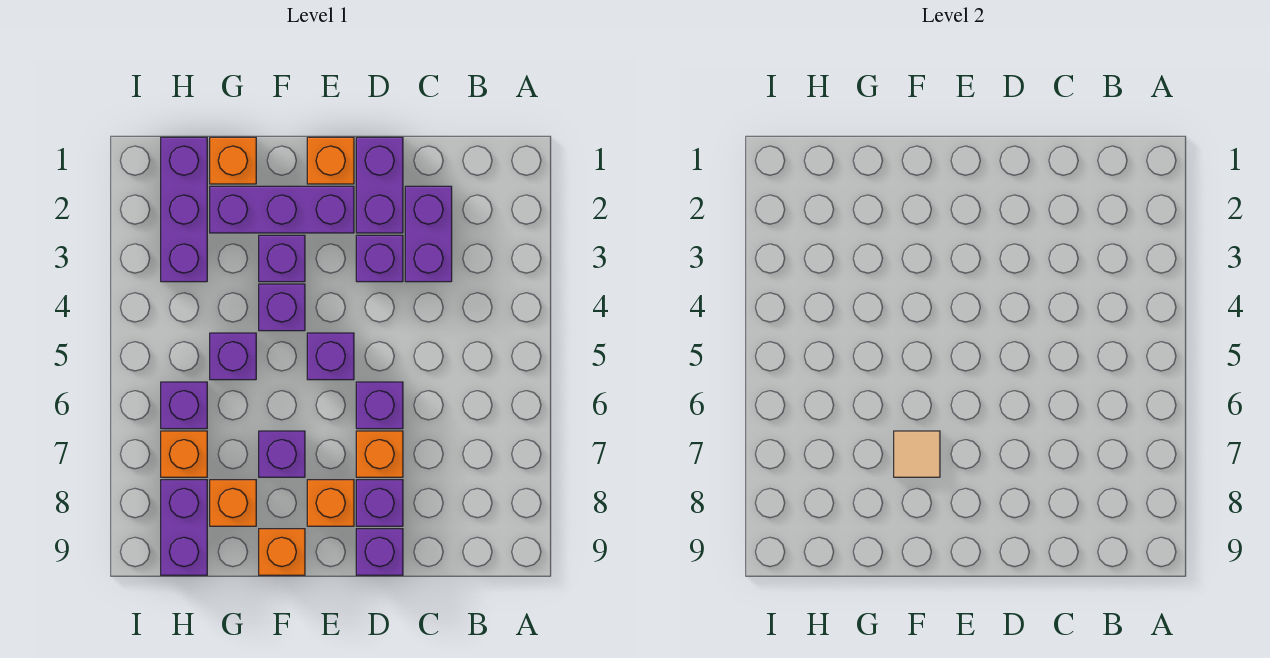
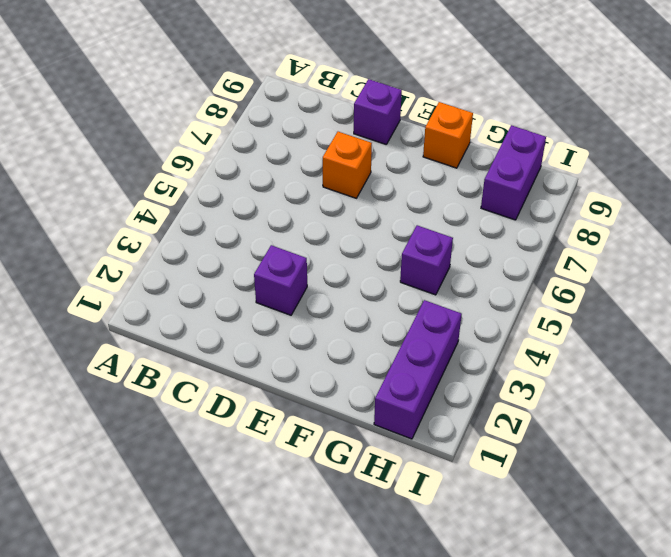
none -> purple brick C2:C3 level 1
none -> purple brick D1:D2 level 1
none -> purple brick D6 level 1

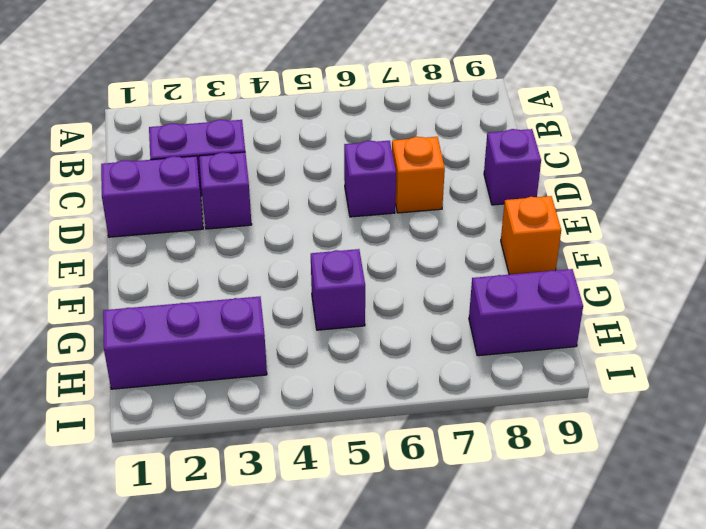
none -> purple brick D8 level 1
none -> orange brick E1 level 1
none -> purple brick E2:G2 level 1

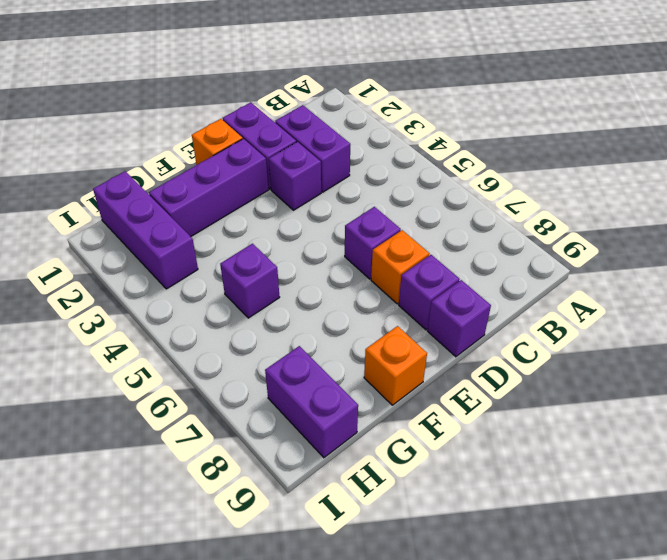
none -> purple brick E5 level 1
none -> orange brick E8 level 1
none -> purple brick F3 level 1

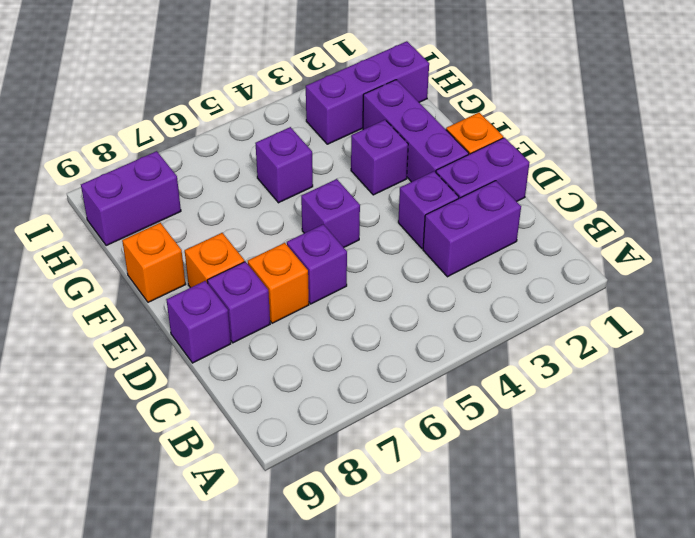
none -> purple brick F4 level 1
none -> purple brick F7 level 1
none -> orange brick G1 level 1

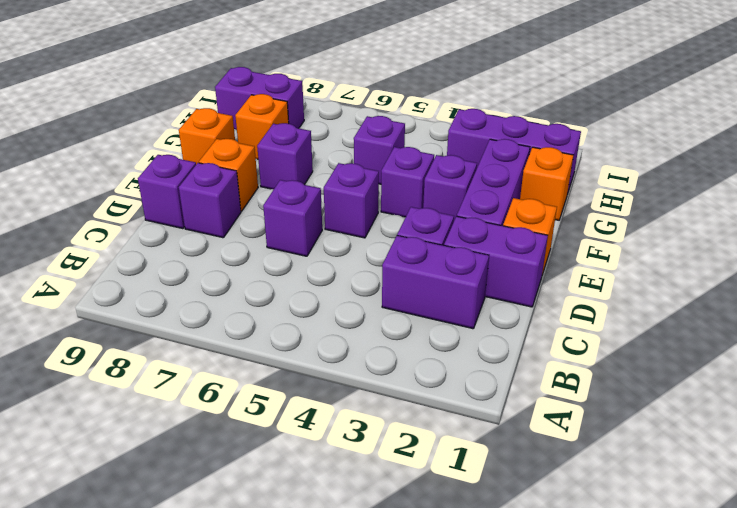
none -> orange brick D7 level 1
none -> purple brick H6 level 1
none -> orange brick H7 level 1

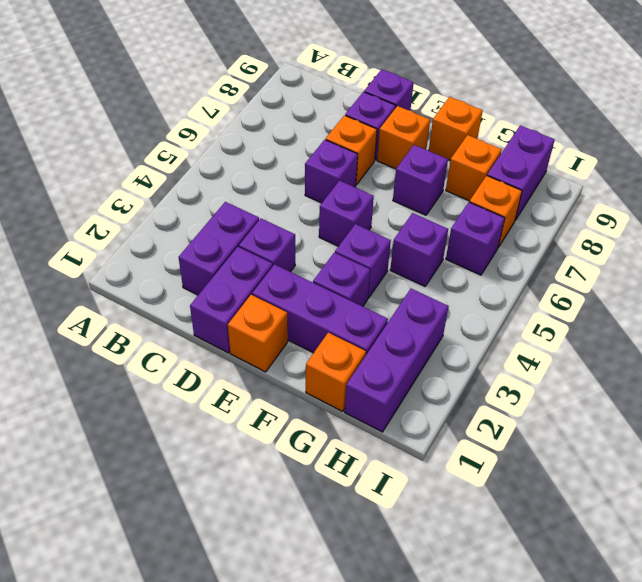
none -> tan tile F7 level 2

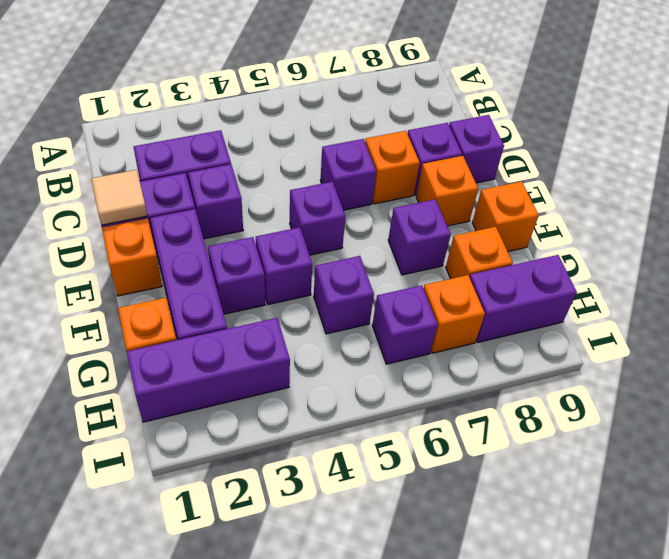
tan tile D1 level 2 -> tan tile F7 level 2

